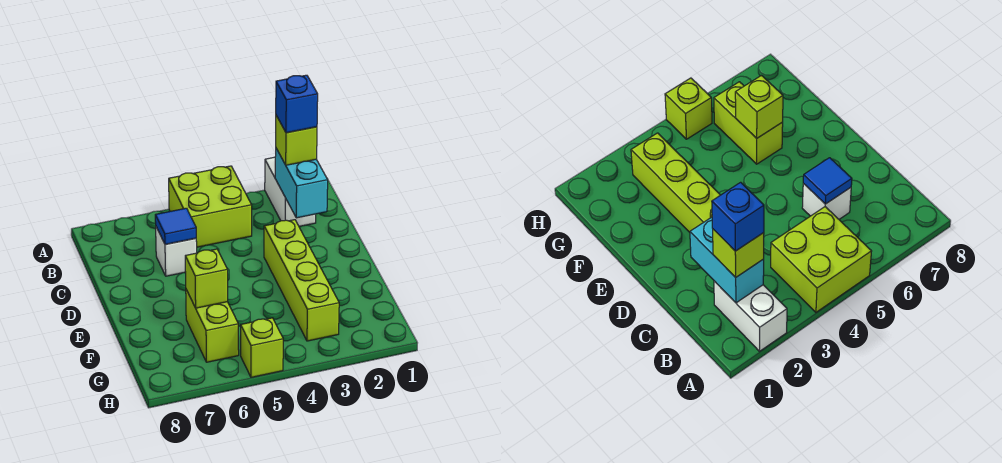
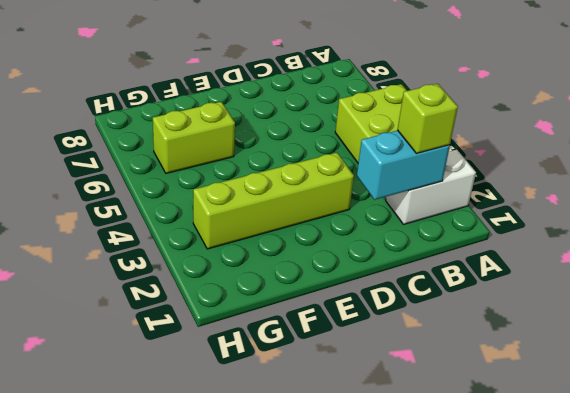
none -> white brick C6 level 1
none -> lime brick H5 level 1

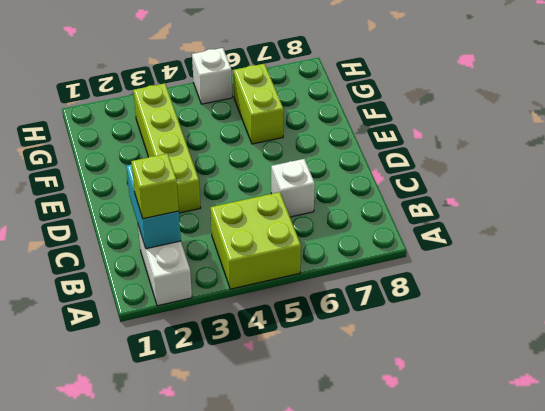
white brick H5 level 1 -> lime brick H5 level 1
none -> blue tile C6 level 2
none -> lime brick F6 level 2

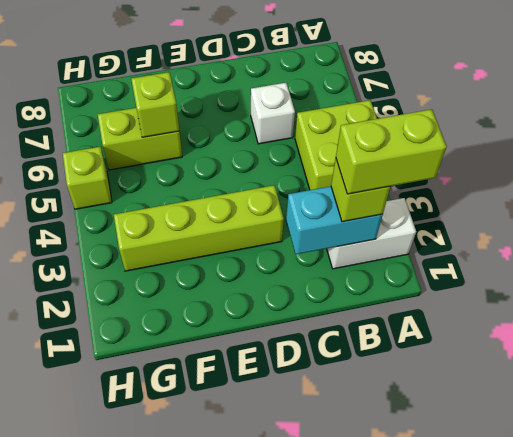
lime brick A2:B2 level 4 -> blue brick B2 level 4
none -> blue tile C6 level 2

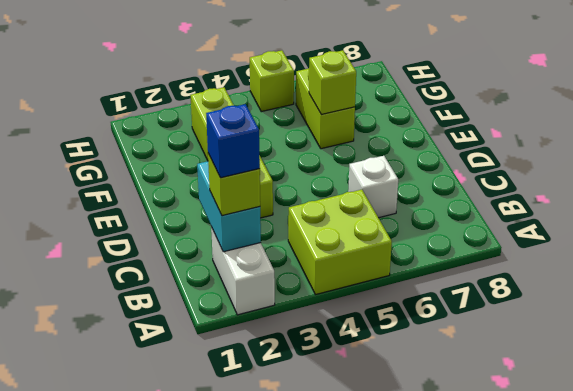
none -> blue tile C6 level 2

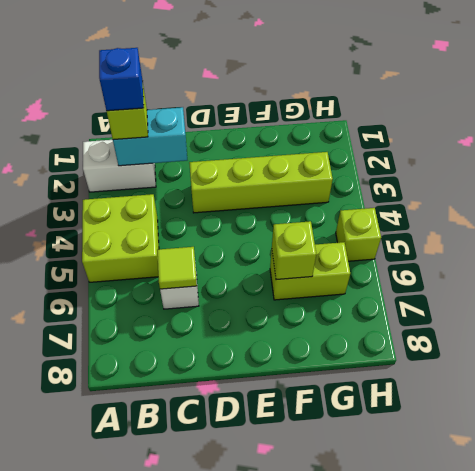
lime tile C6 level 2 -> blue tile C6 level 2

